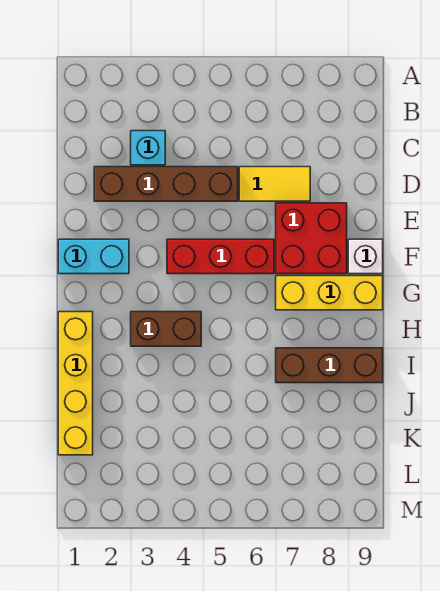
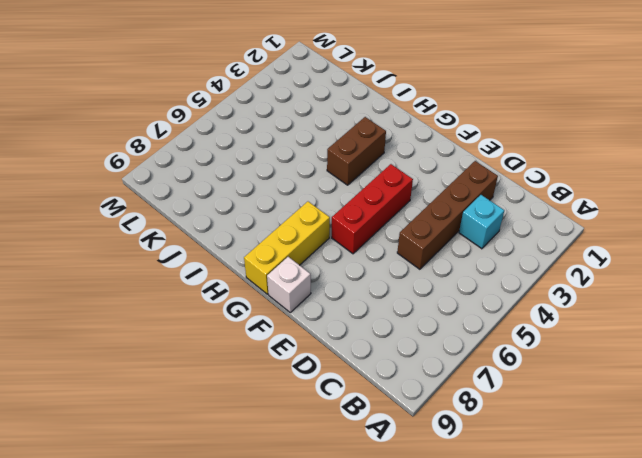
none -> yellow tile D6:D7 level 1
none -> red brick E7:F8 level 1

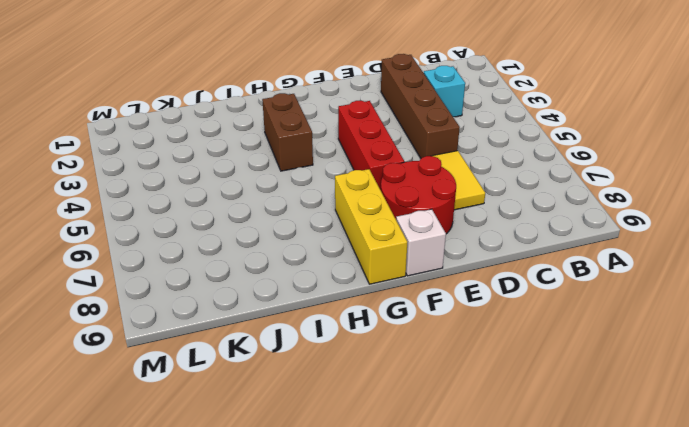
red round brick E7:F8 level 1 -> red brick E7:F8 level 1
none -> cyan brick F1:F2 level 1
none -> yellow brick H1:K1 level 1

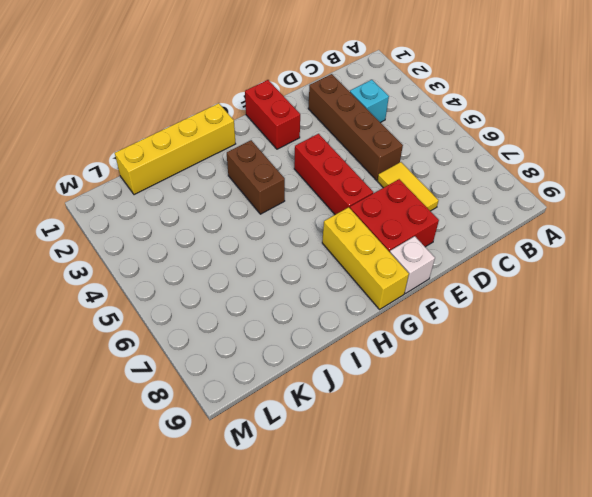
red brick F1:F2 level 1 -> cyan brick F1:F2 level 1
none -> brown brick I7:I9 level 1

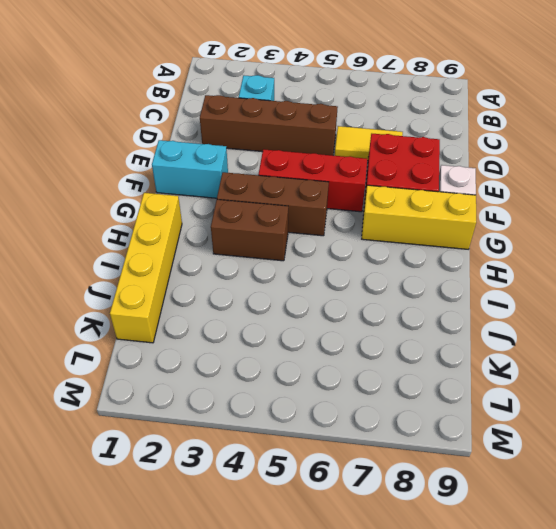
brown brick G3:G5 level 1 -> brown brick I7:I9 level 1

